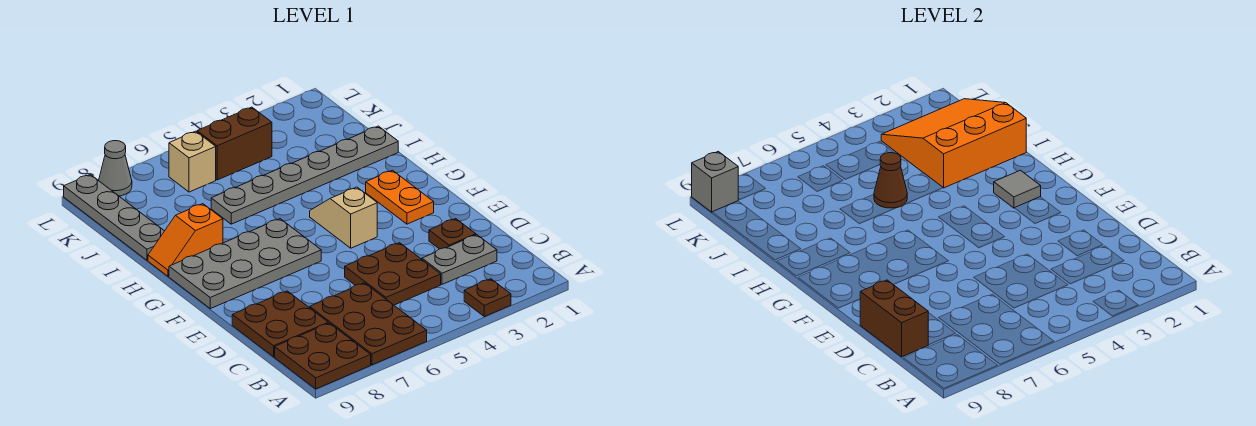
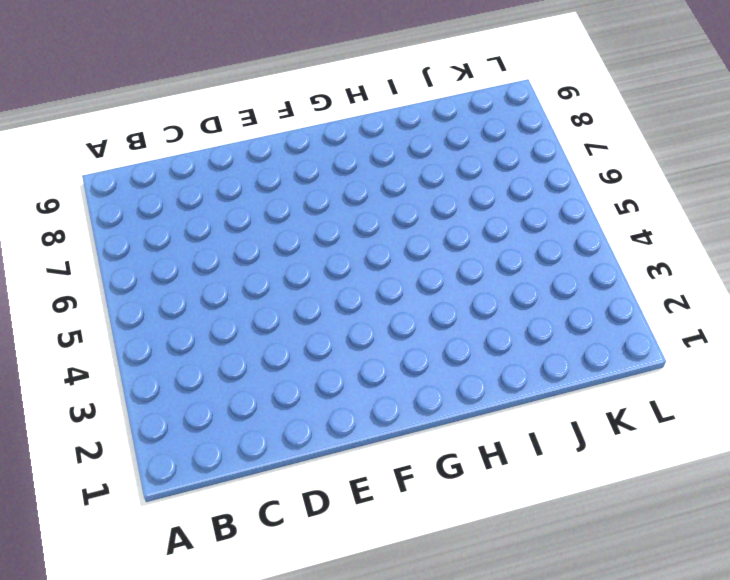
none -> brown plate A3 level 1
none -> brown plate A6:C7 level 1
none -> brown plate A8:B9 level 1

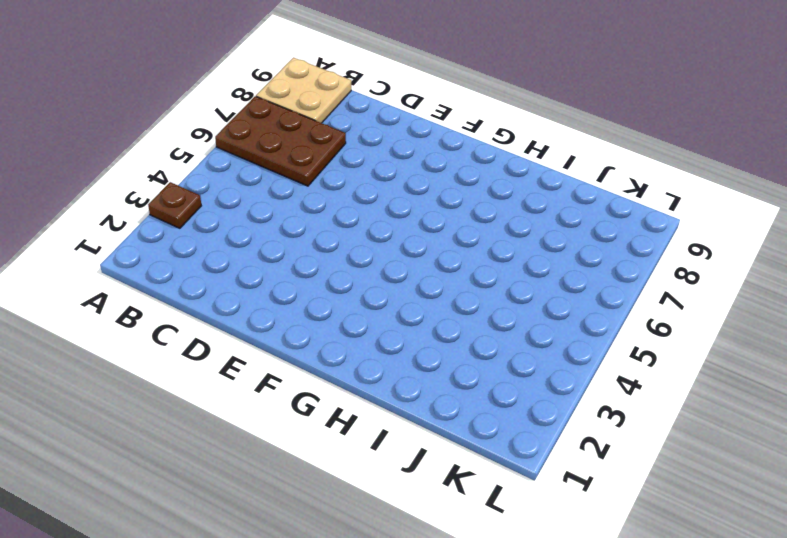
tan plate A8:B9 level 1 -> brown plate A8:B9 level 1
none -> grey plate C2:C3 level 1
none -> brown plate C4:D5 level 1
none -> brown plate C8:D9 level 1

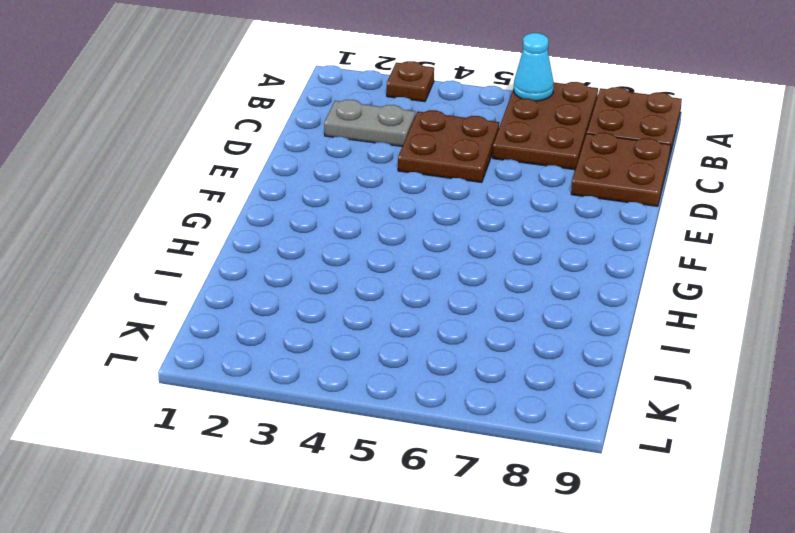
cyan cone A6 level 2 -> none
none -> brown plate D2 level 1
none -> orange plate F2:G2 level 1
none -> tan slope F4:G4 level 1 top F

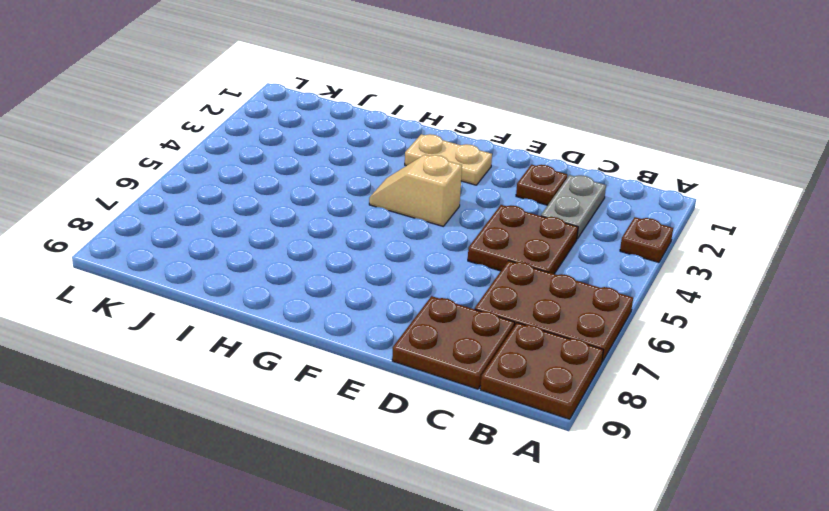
tan plate F2:G2 level 1 -> orange plate F2:G2 level 1
none -> grey plate F6:G9 level 1
none -> orange slope H8:H9 level 1 top 8
none -> grey plate I1:I6 level 1

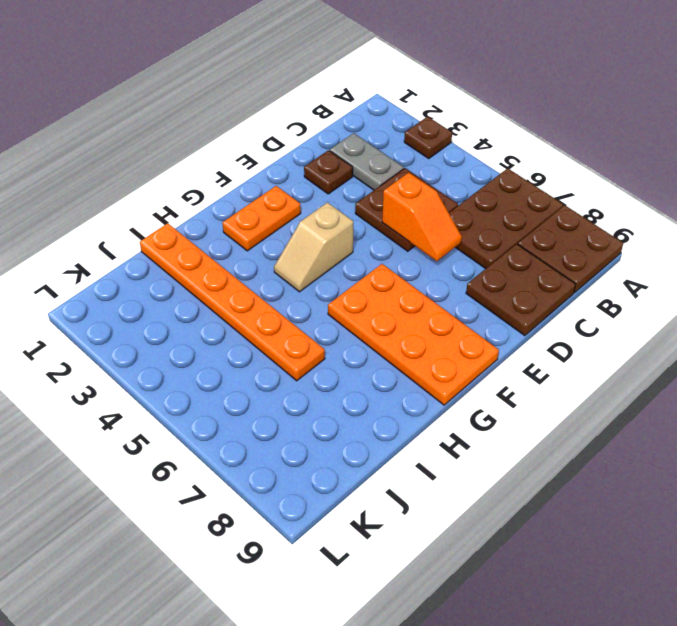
orange slope D5:D6 level 2 top 5 -> orange slope H8:H9 level 1 top 8
orange plate F6:G9 level 1 -> grey plate F6:G9 level 1
orange plate I1:I6 level 1 -> grey plate I1:I6 level 1
none -> grey plate I9:L9 level 1
none -> brown brick K4:K5 level 1
none -> tan brick K6 level 1

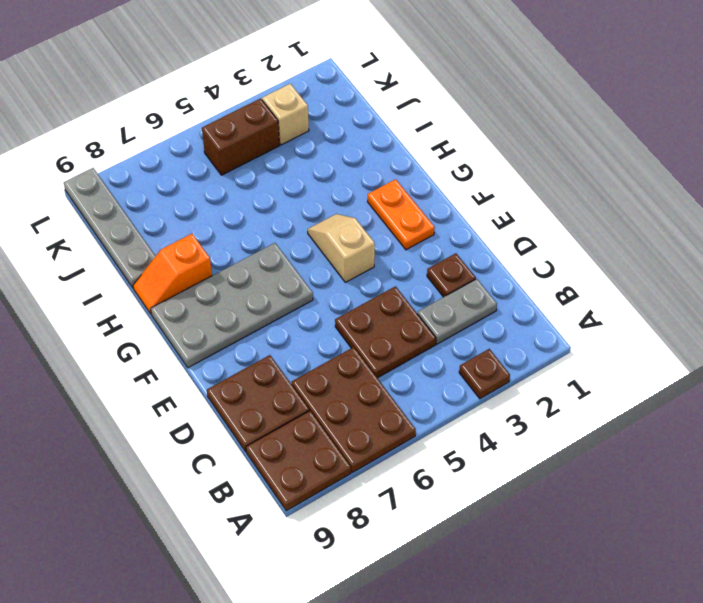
tan brick K3 level 1 -> tan brick K6 level 1
none -> grey plate I1:I6 level 1
none -> grey cone L8 level 1
none -> brown brick C9:D9 level 2

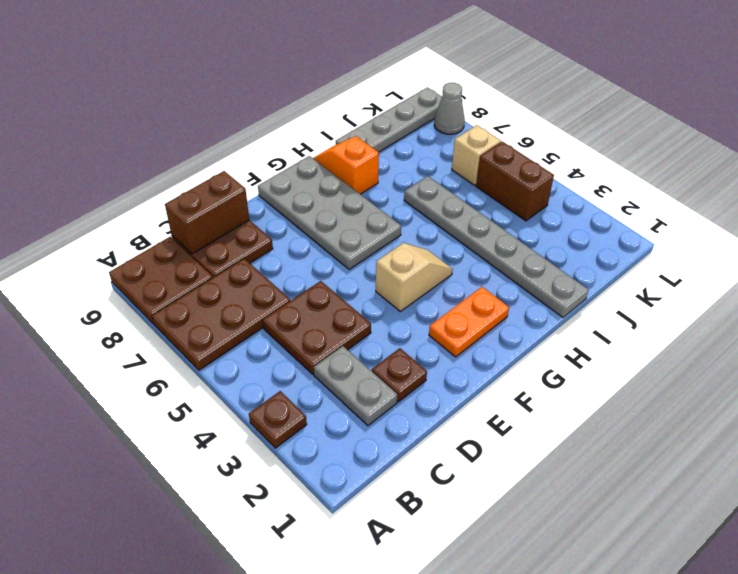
none -> grey tile G2 level 2
none -> orange slope I1:K3 level 2 top I
none -> brown cone I5 level 2

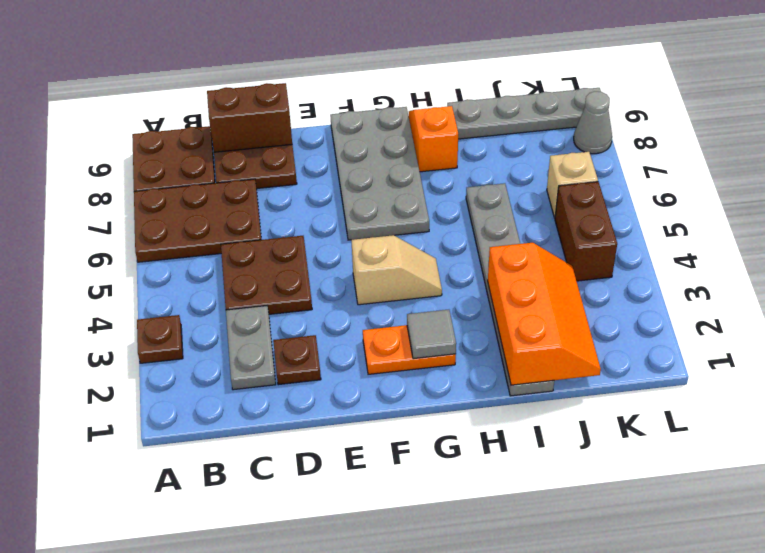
orange slope I1:J3 level 2 top I -> orange slope I1:K3 level 2 top I
none -> brown cone I5 level 2
none -> grey brick L9 level 2

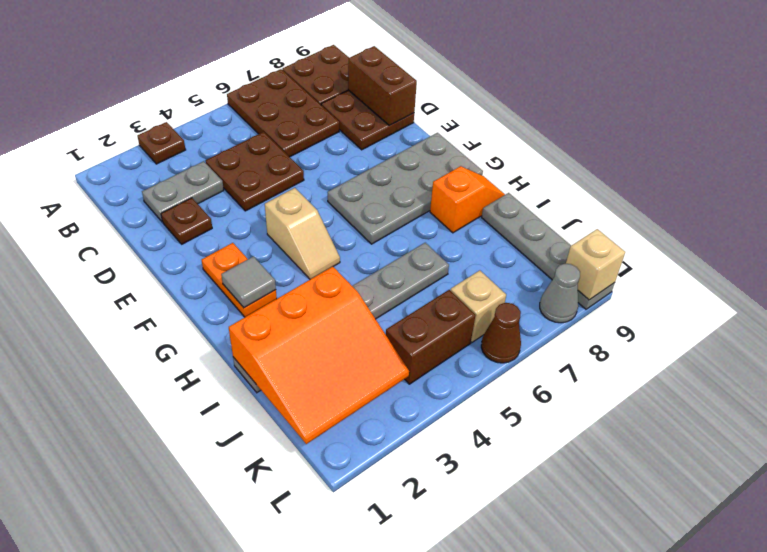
brown cone L6 level 1 -> brown cone I5 level 2
tan brick L9 level 2 -> grey brick L9 level 2

